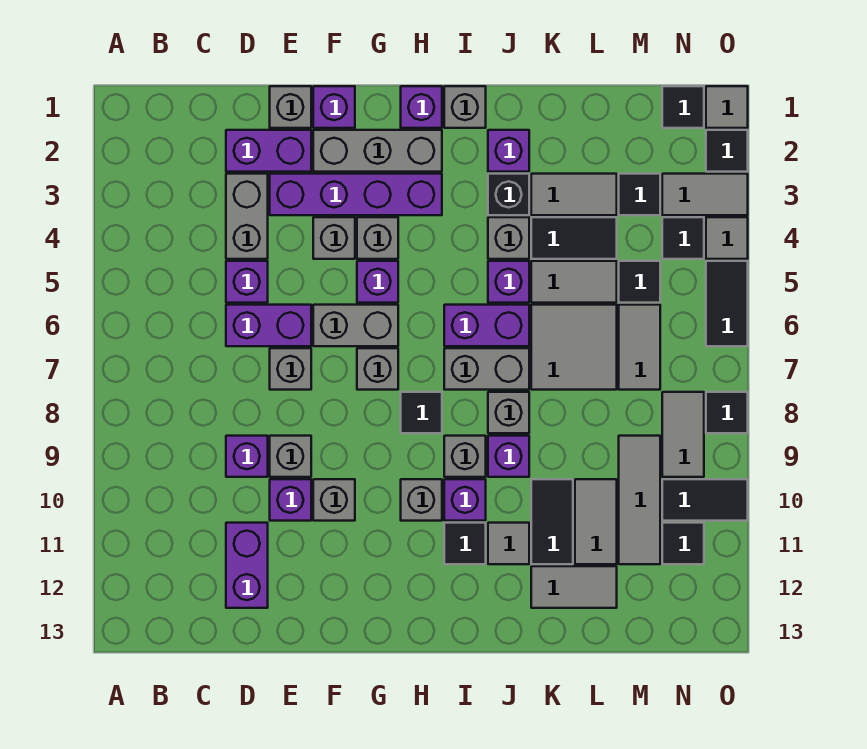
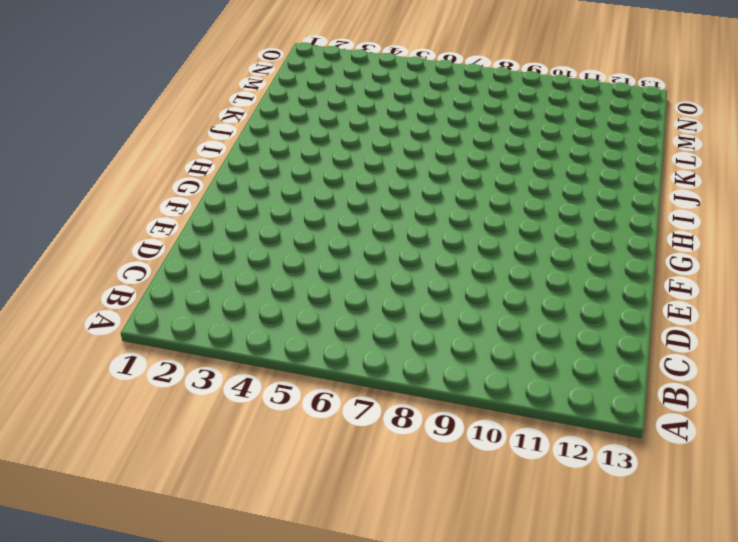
none -> purple brick D2:E2 level 1
none -> grey brick D3:D4 level 1
none -> purple brick D5 level 1
none -> purple brick D6:E6 level 1

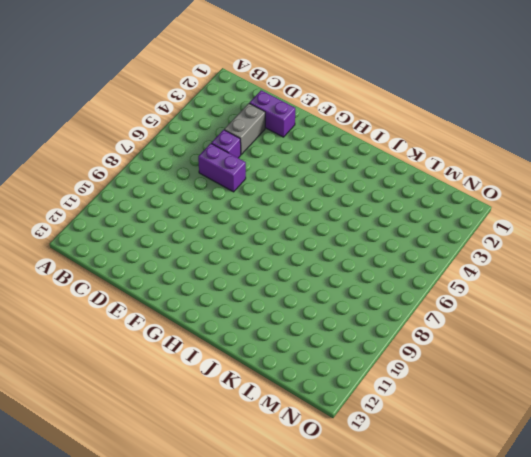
none -> purple brick D9 level 1
none -> purple brick D11:D12 level 1
none -> grey brick E1 level 1
none -> purple brick E3:H3 level 1

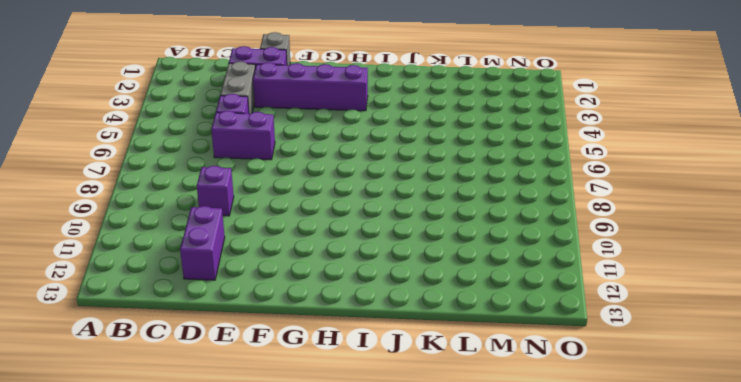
none -> grey brick E7 level 1
none -> grey brick E9 level 1
none -> purple brick E10 level 1
none -> purple brick F1 level 1

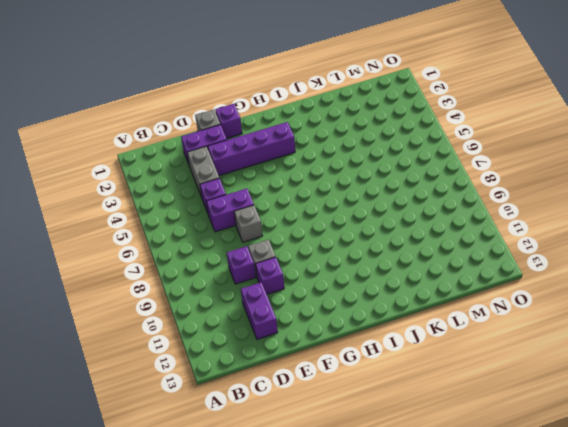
none -> grey brick F2:H2 level 1
none -> grey brick F4 level 1
none -> grey brick F6:G6 level 1
none -> grey brick F10 level 1

